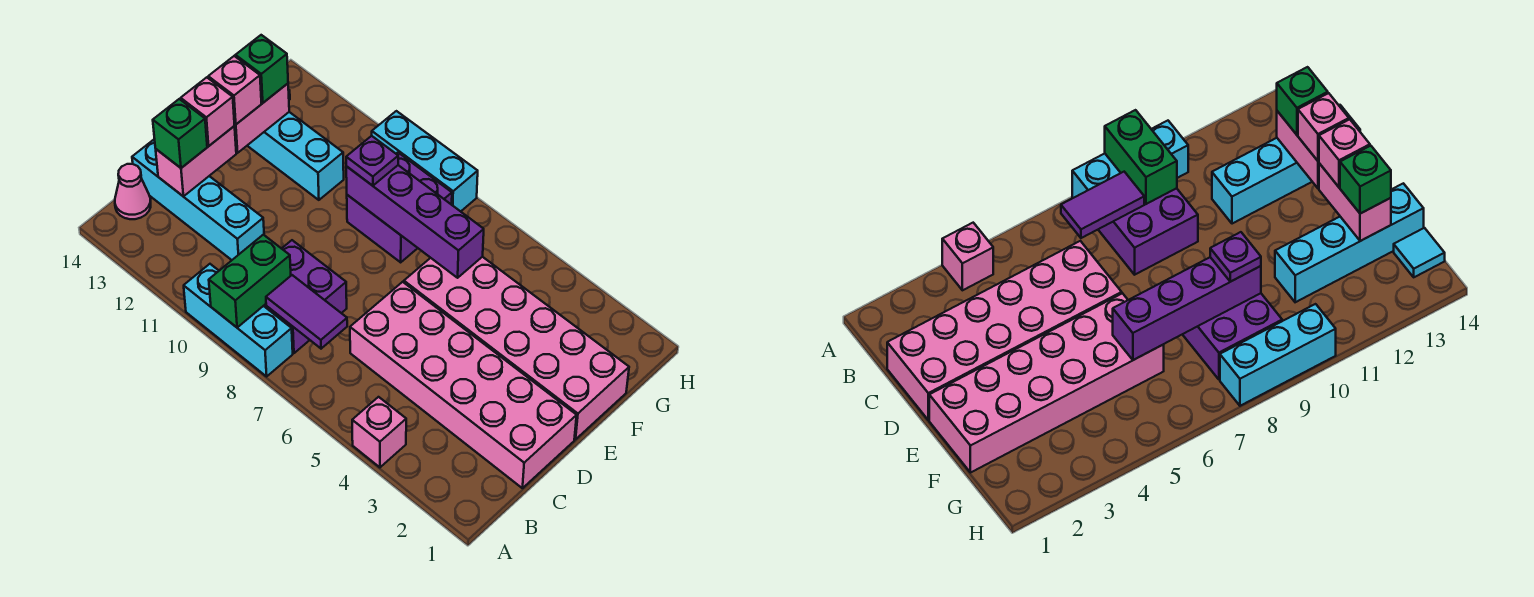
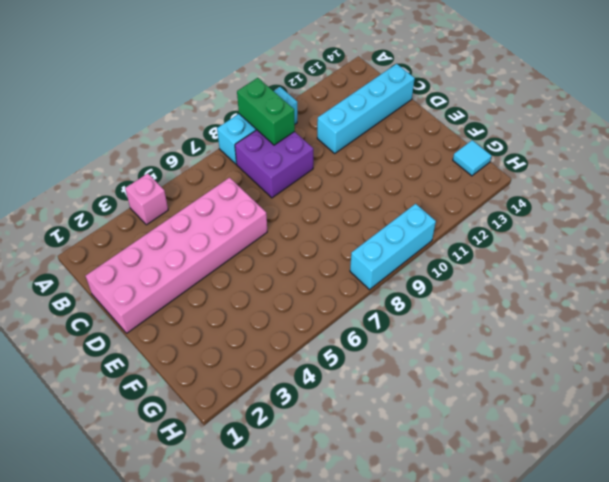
none -> pink cone B14 level 1
none -> pink brick E1:F6 level 1
none -> purple brick F8:G9 level 1

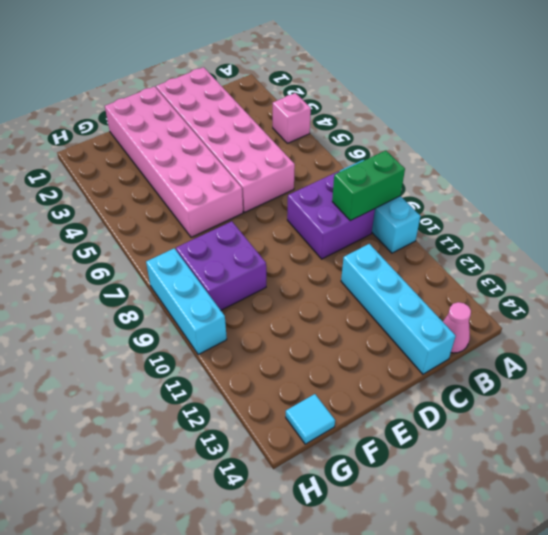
none -> cyan brick F11:F14 level 1
none -> purple tile B7:B8 level 2
none -> pink brick C13:D13 level 2

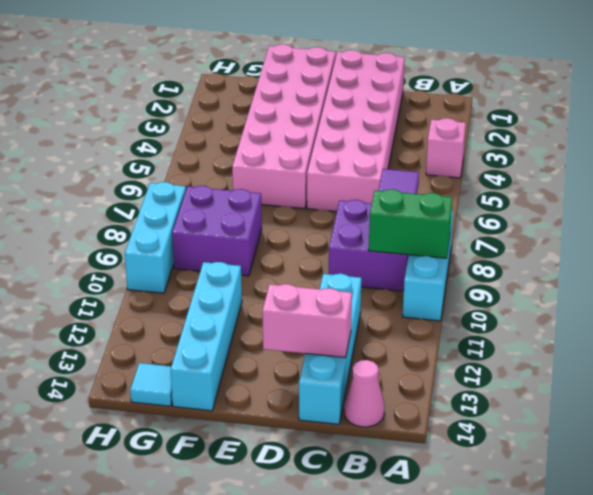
none -> pink brick E13:F13 level 2
none -> purple brick F6:F9 level 2
none -> green brick C13 level 3

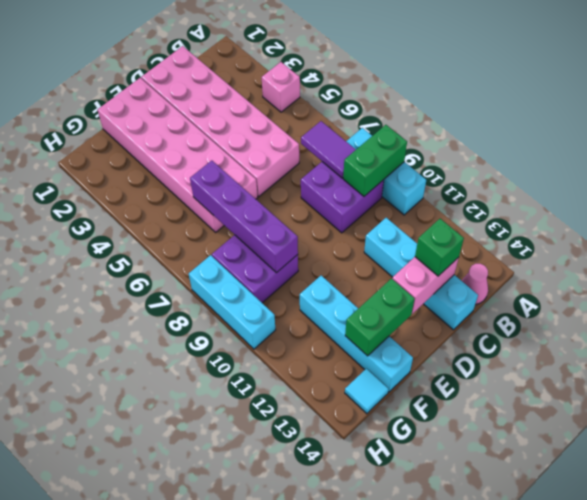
green brick E13:F13 level 2 -> pink brick E13:F13 level 2
none -> pink brick D13 level 3
none -> pink brick E13 level 3
none -> purple plate F9 level 3

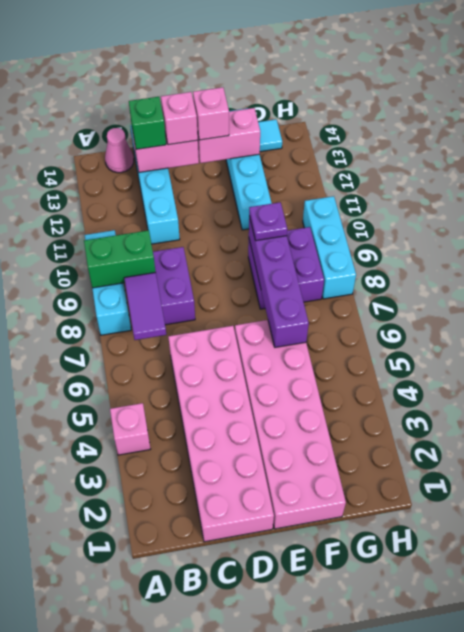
none -> green brick F13 level 3

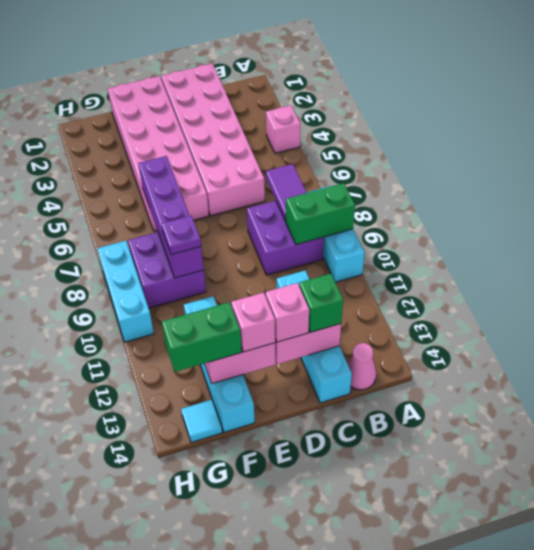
green brick F13:G13 level 3 -> green brick F13 level 3

